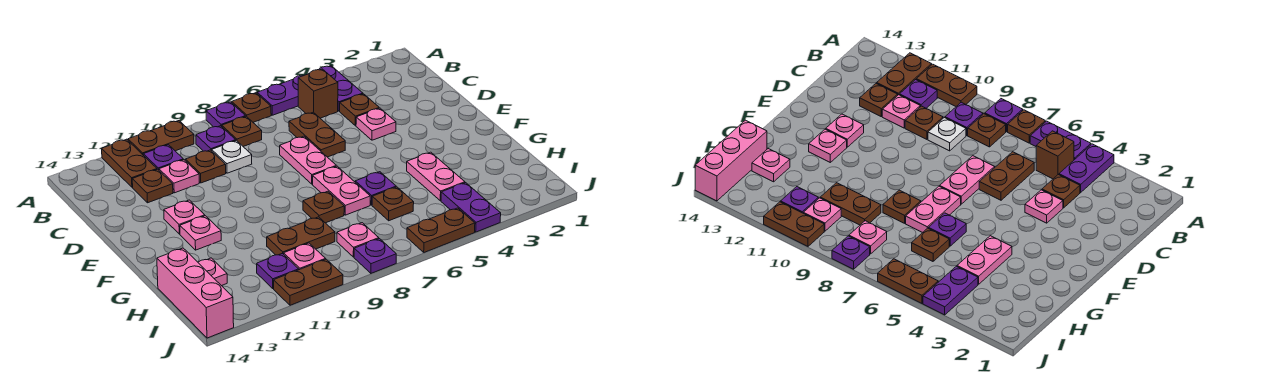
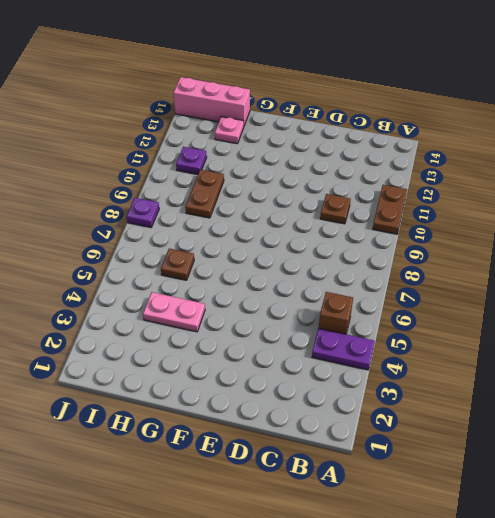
none -> purple plate A5:A6 level 1
none -> brown plate A7 level 1
none -> purple plate A8 level 1
none -> brown plate A12:B12 level 1

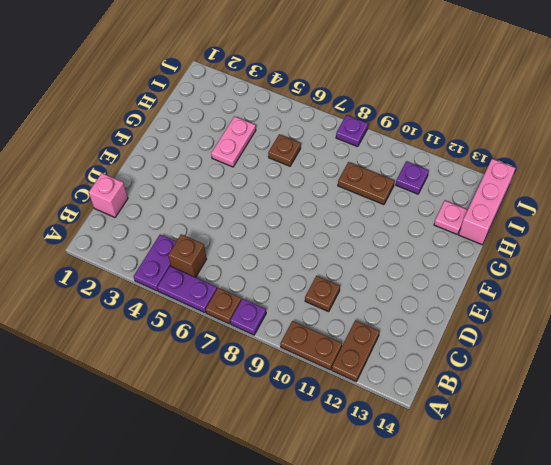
pink brick C1 level 1 -> none
none -> brown plate B8 level 1
none -> purple plate B9 level 1
none -> purple plate B11 level 1
none -> brown plate C4 level 1

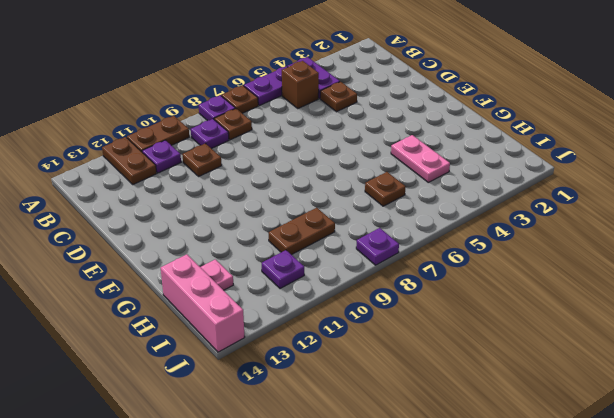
none -> brown plate C6:D6 level 1
none -> white plate C9 level 1
none -> pink plate C11 level 1
none -> brown plate C12 level 1

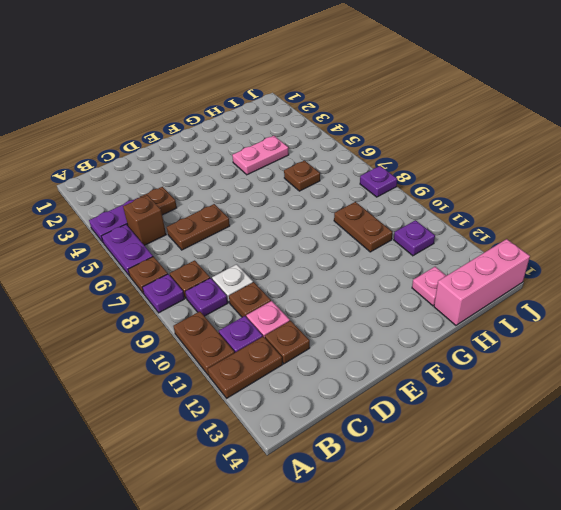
none -> pink plate D4 level 1
none -> pink plate D7:E7 level 1
none -> pink plate E12 level 1
none -> pink plate F7:G7 level 1

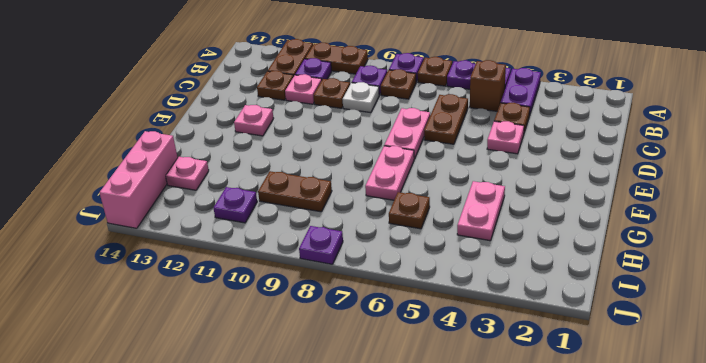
none -> pink plate F12 level 1
none -> purple plate G6 level 1
none -> brown plate G8 level 1
none -> purple plate I4:J4 level 1

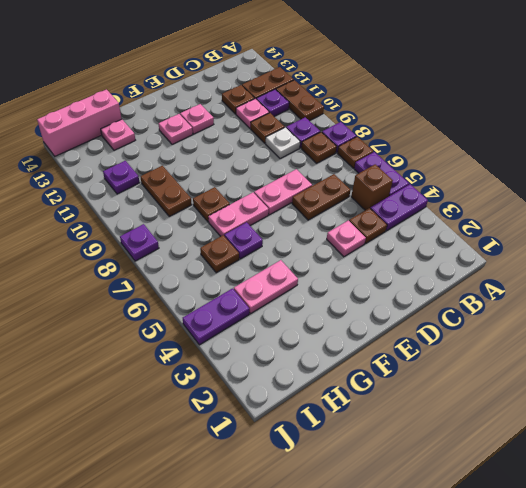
none -> pink plate I8 level 1
none -> pink plate I10 level 1
none -> brown plate J5:J6 level 1
none -> brown plate J10:J11 level 1

